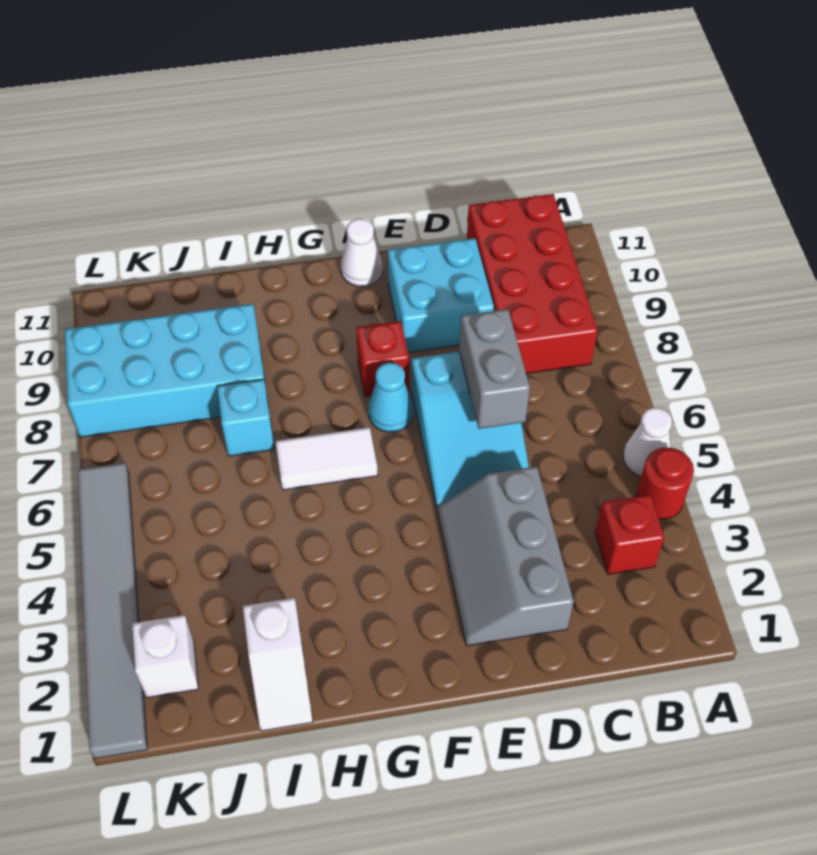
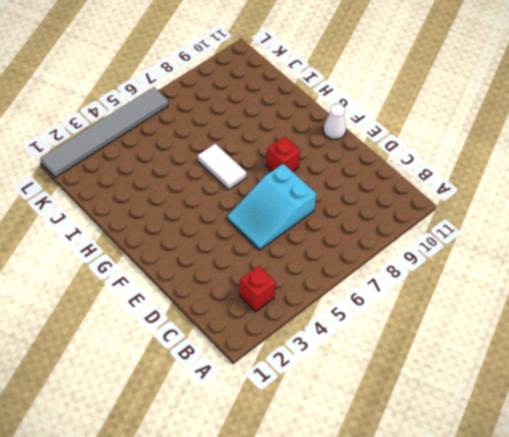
none -> red round brick A4 level 1
none -> white cone A5 level 1
none -> red brick B8:C11 level 1

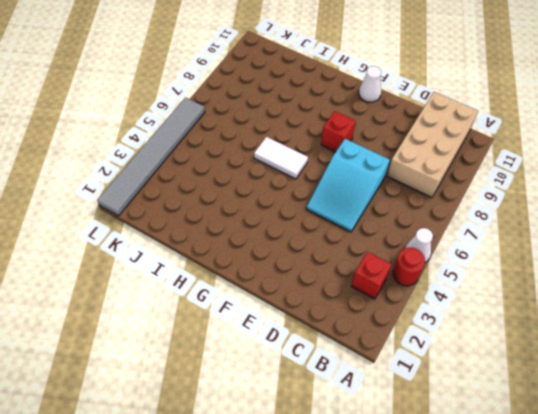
tan brick B8:C11 level 1 -> red brick B8:C11 level 1
none -> grey slope D2:E4 level 1 top D
none -> cyan brick D9:E10 level 1
none -> cyan cone F7 level 1

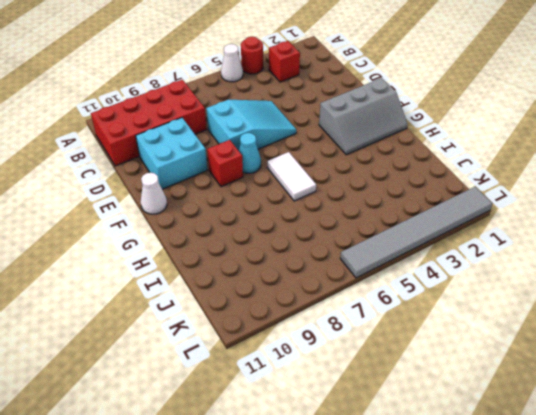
grey slope F1:G3 level 1 top F -> grey slope D2:E4 level 1 top D
none -> white slope I1:I2 level 1 top 2
none -> cyan brick I7 level 1
none -> cyan brick I8:L9 level 1

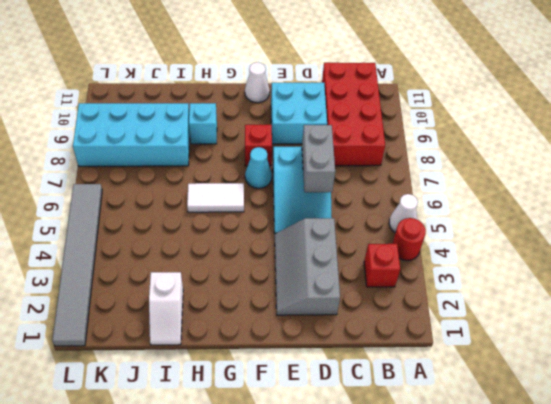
cyan brick H9 level 1 -> cyan brick I7 level 1
none -> white brick K2 level 1

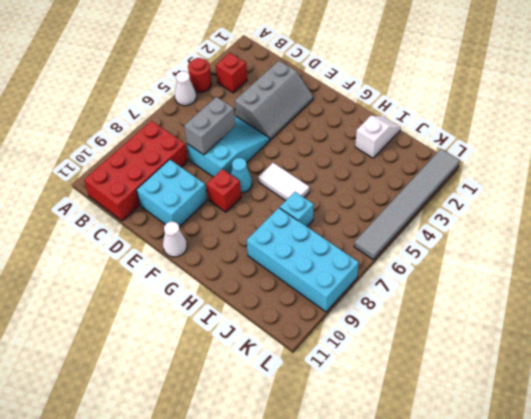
none -> white brick K2 level 1

